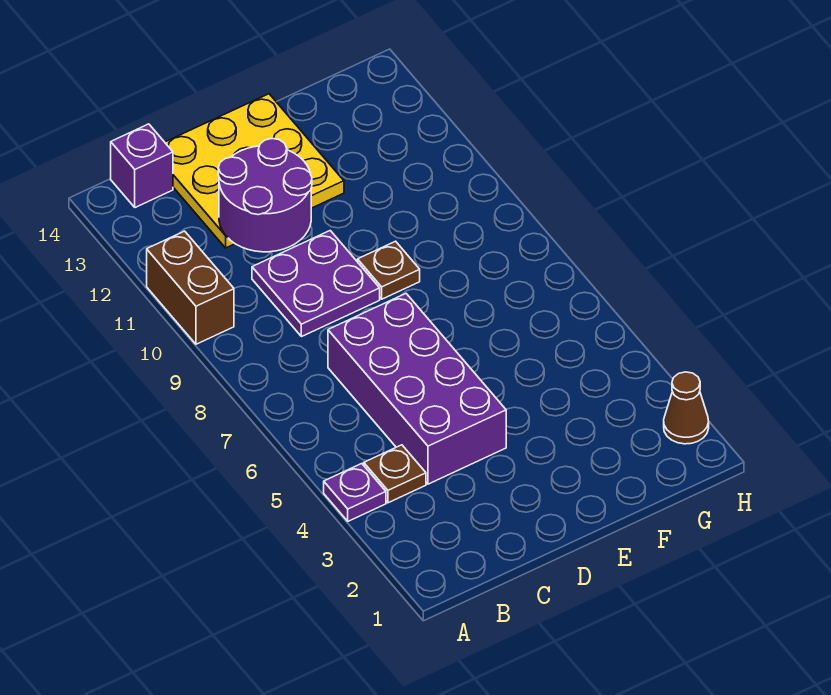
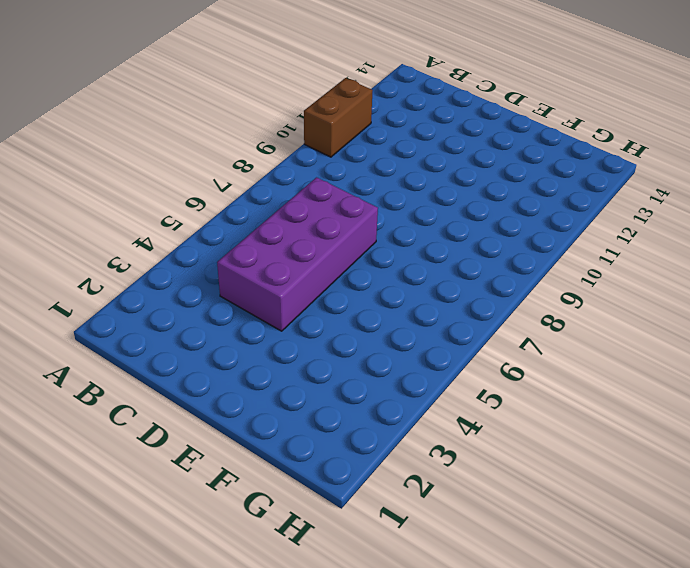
none -> purple plate A4 level 1
none -> brown plate B4 level 1

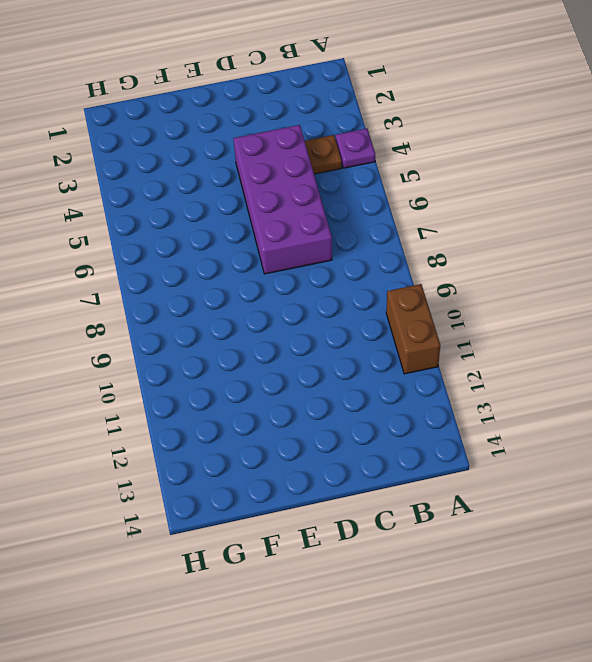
none -> purple brick B14 level 1
none -> purple plate C9:D10 level 1

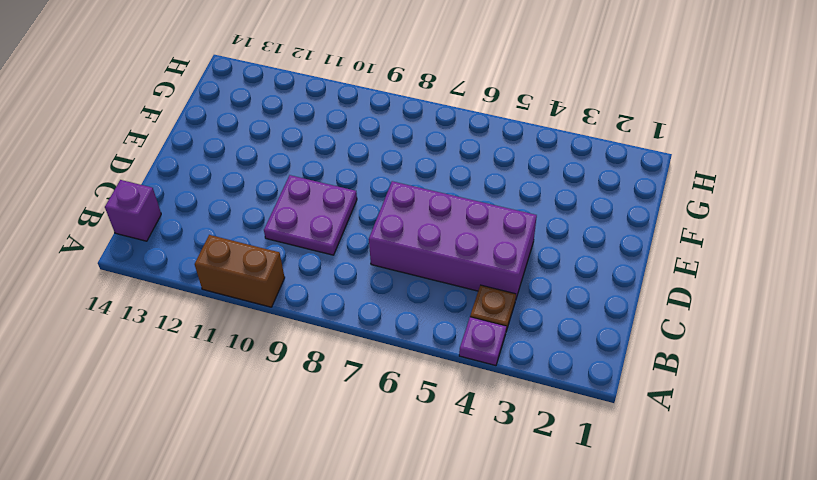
none -> yellow plate C12:E14 level 1
none -> brown plate E9 level 1

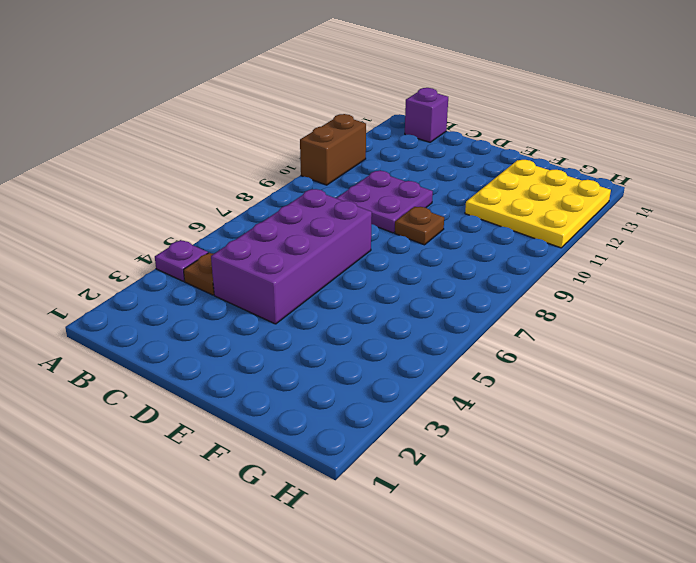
yellow plate F11:H13 level 1 -> yellow plate C12:E14 level 1
none -> brown cone H2 level 1
none -> purple round brick C11:D12 level 2

